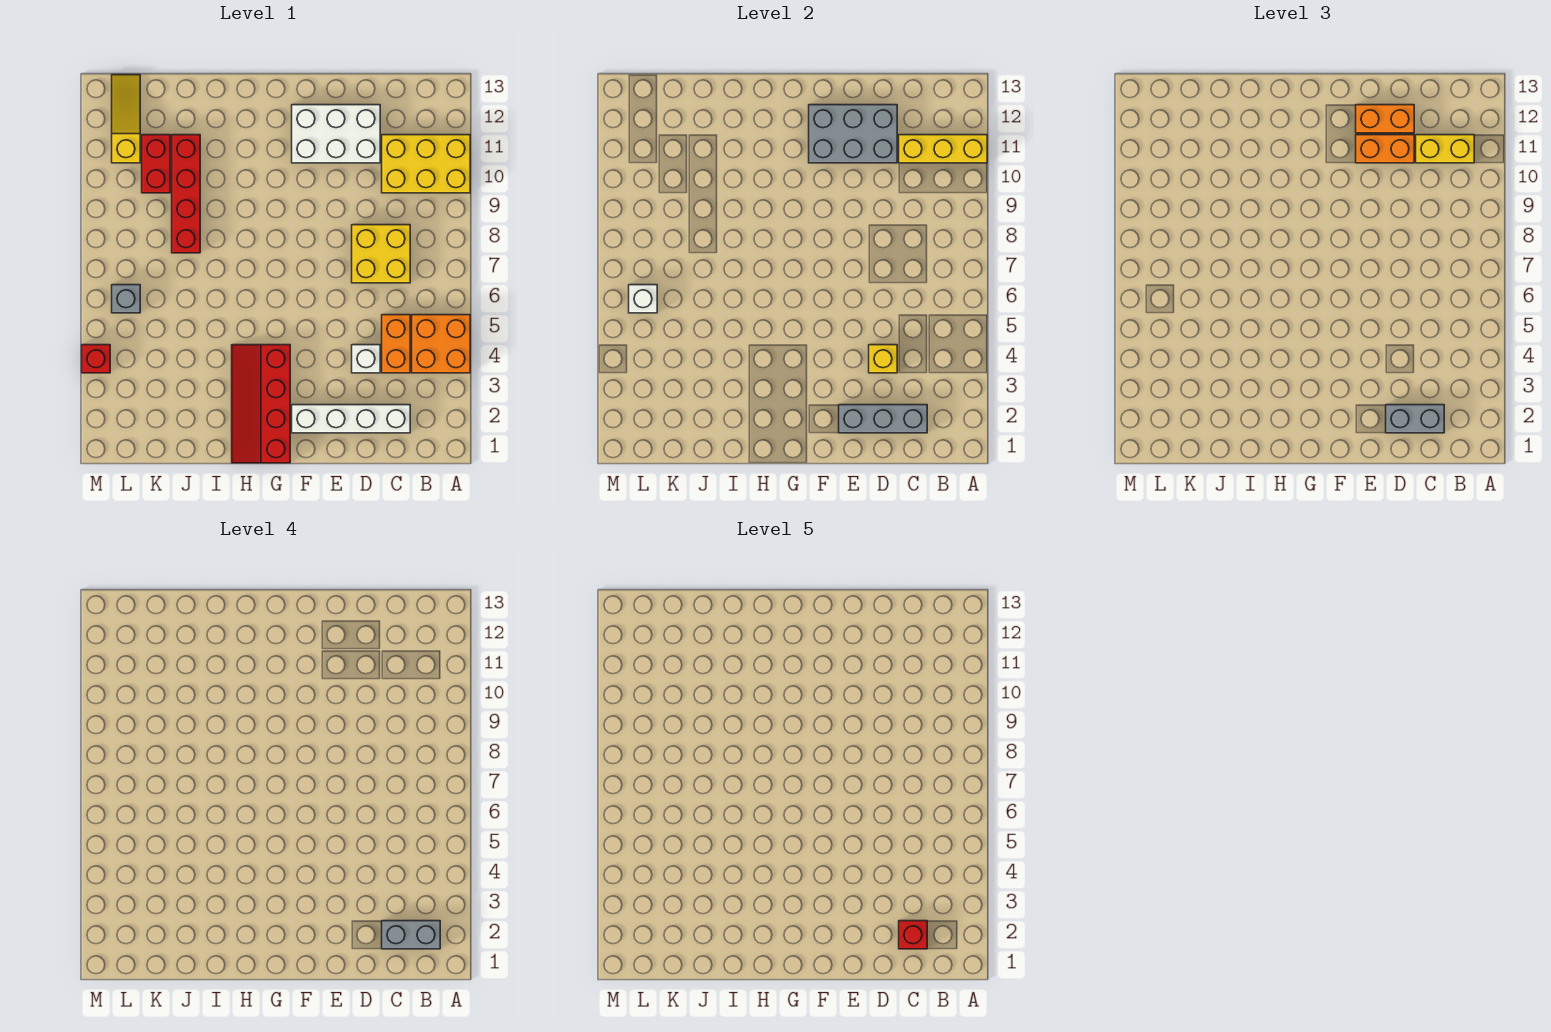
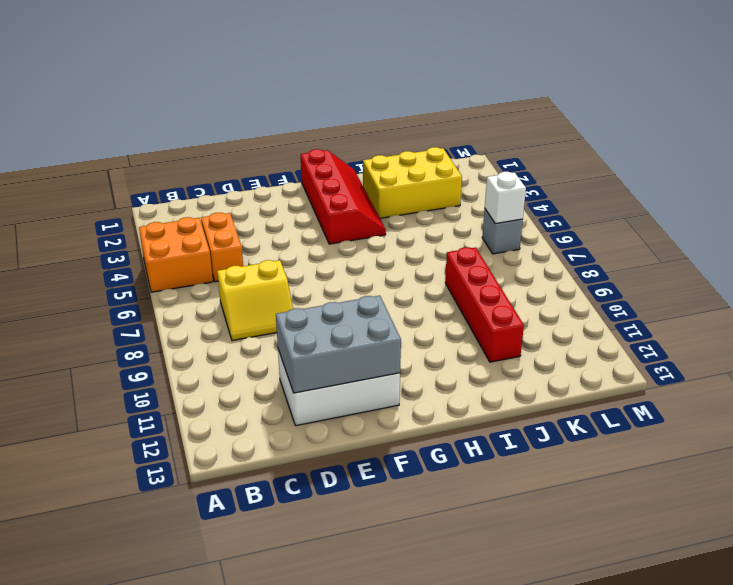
yellow slope C7:D8 level 1 top 7 -> yellow brick C7:D8 level 1
yellow brick I2:K3 level 1 -> yellow brick A10:C11 level 1
none -> white brick C2:F2 level 1
none -> white brick D4 level 1
none -> red brick K10:K11 level 1

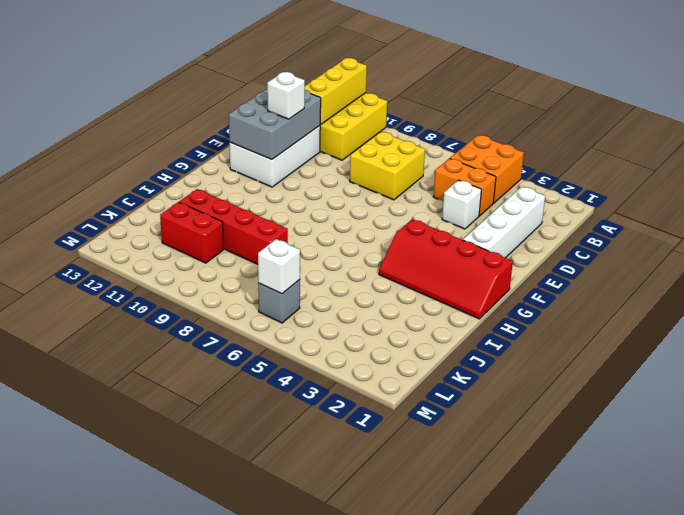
white brick E11 level 3 -> orange brick D11:E11 level 3
none -> yellow slope L11:L13 level 1 top 11
none -> red brick M4 level 1
none -> grey brick C2:E2 level 2

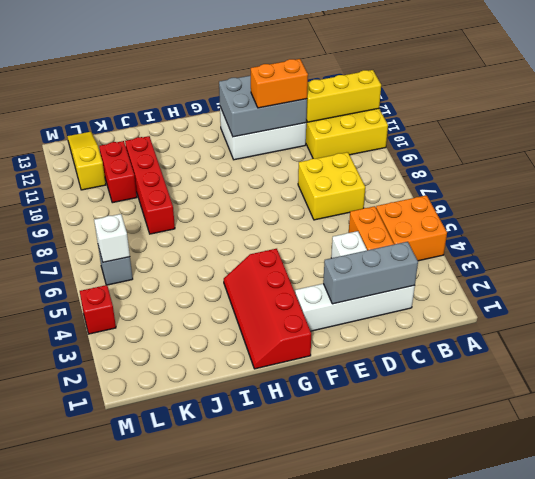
none -> yellow brick D4 level 2
none -> yellow brick B11:C11 level 3
none -> grey brick C2:D2 level 3

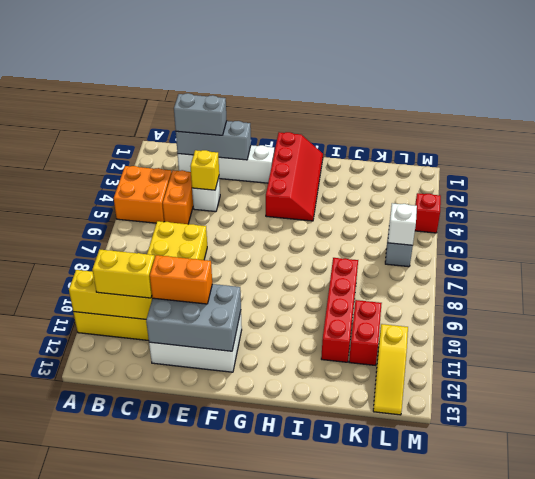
none -> orange brick D12:E12 level 3
none -> grey brick B2:C2 level 4
none -> red brick C2 level 5

